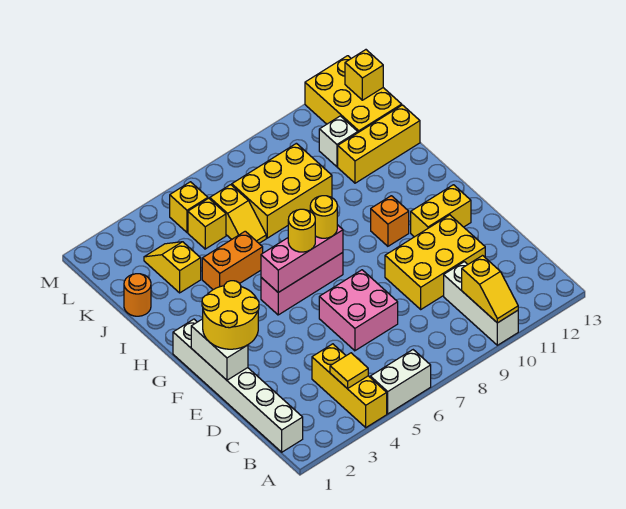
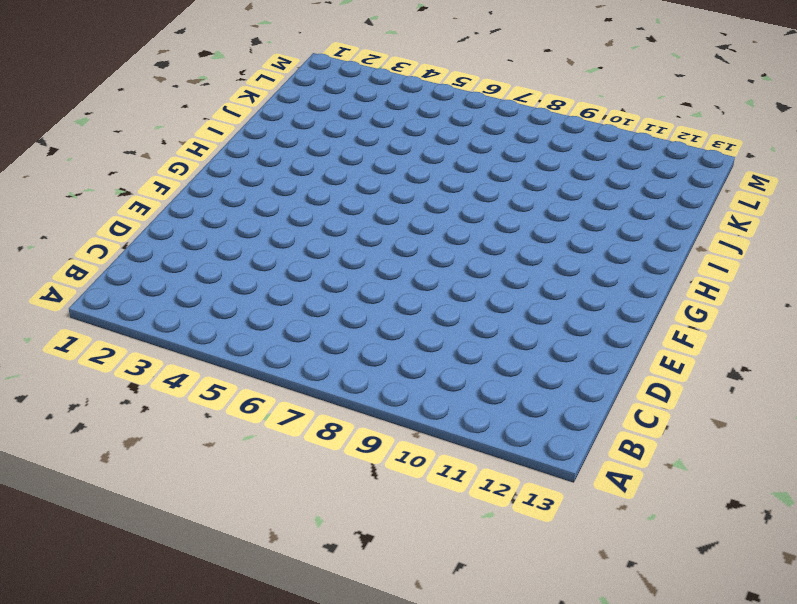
none -> yellow brick A4:C4 level 1
none -> white brick A5:A6 level 1
none -> white brick A10:C10 level 1

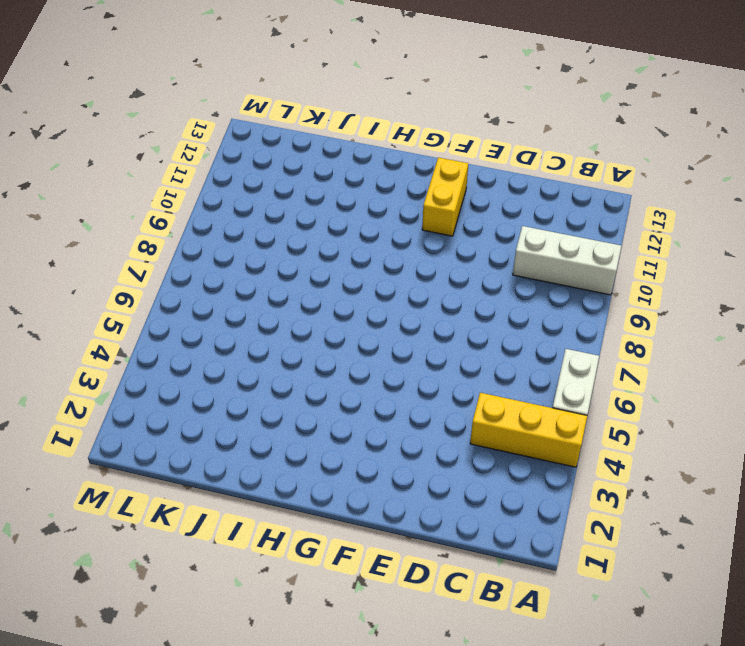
none -> white brick B1:G1 level 1
none -> pink brick D6:E7 level 1
none -> yellow brick D9:E11 level 1

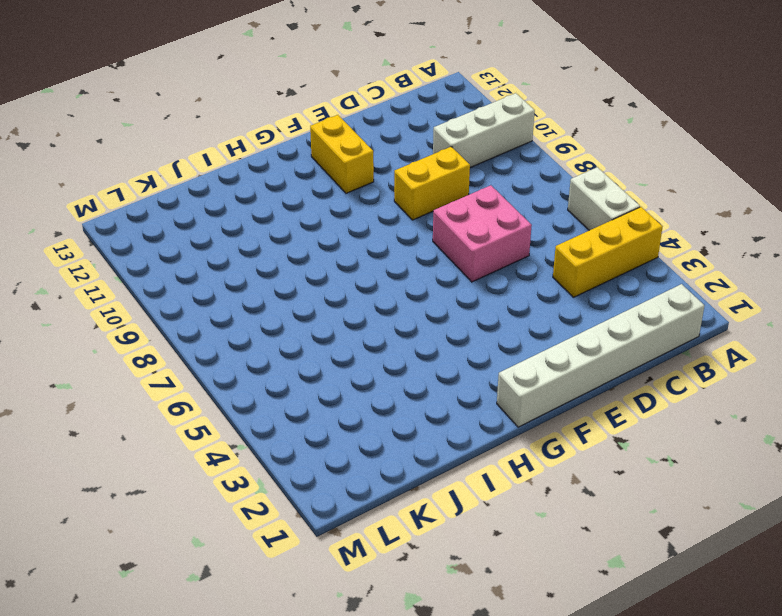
yellow brick D9:E9 level 1 -> yellow brick D9:E11 level 1
none -> pink brick G5:G7 level 1
none -> orange brick G10 level 1
none -> orange brick I4:I5 level 1

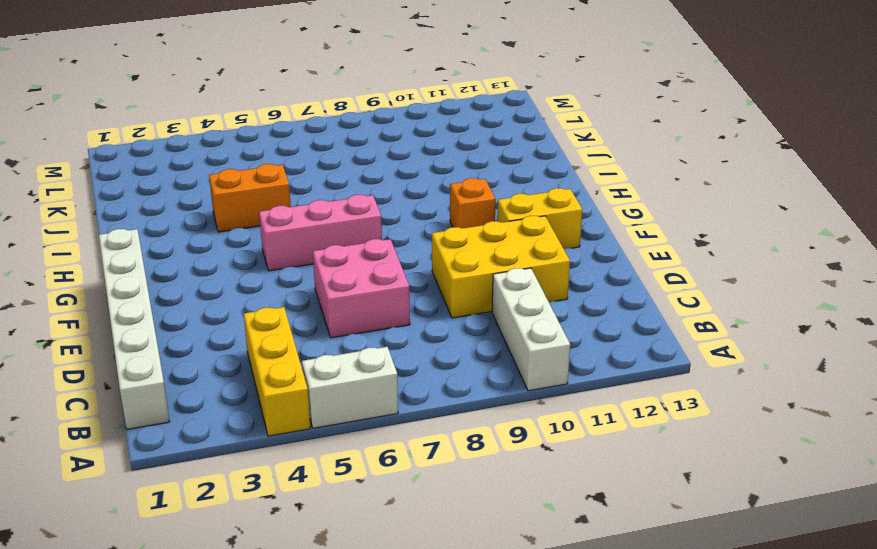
none -> orange round brick J1 level 1
none -> yellow slope J3:K3 level 1 top J
none -> yellow slope J6:K6 level 1 top K

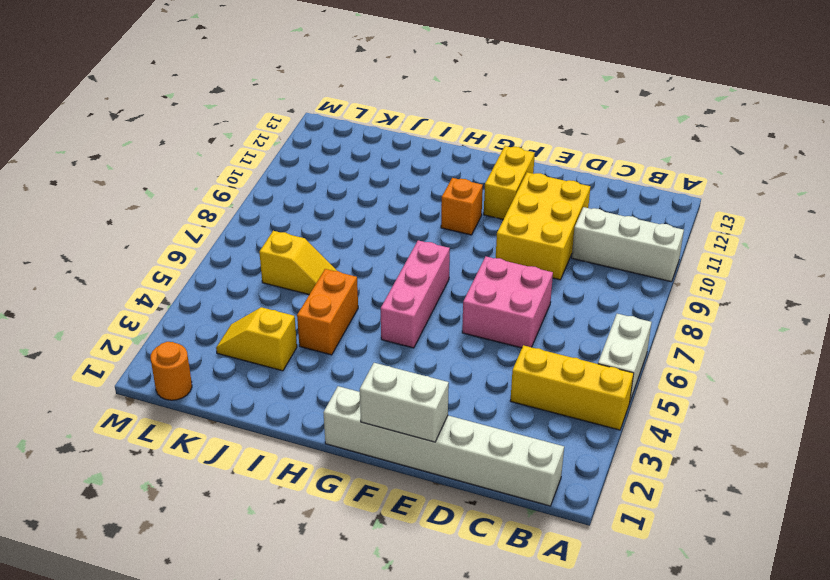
orange round brick L1 level 1 -> orange round brick J1 level 1
none -> yellow brick J7:K9 level 1
none -> yellow brick J11:J13 level 1
none -> yellow brick K5 level 1

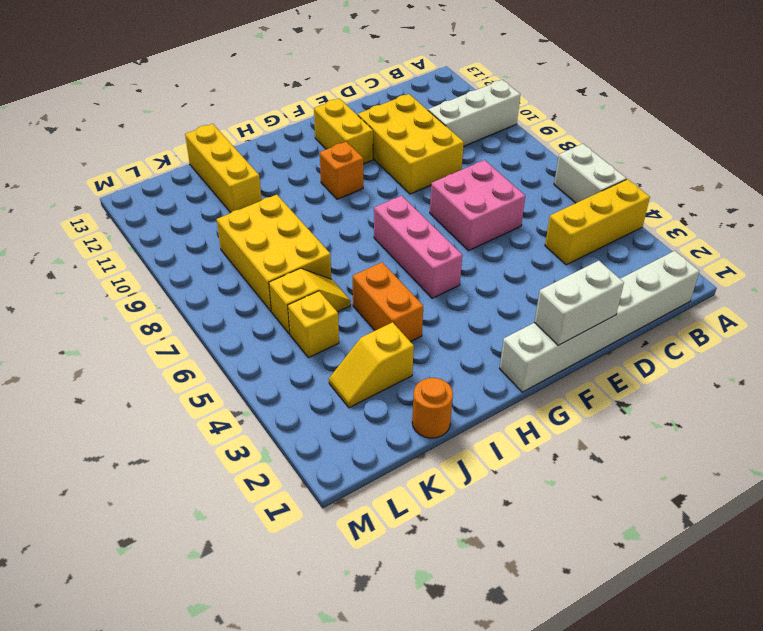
none -> white brick K11 level 1
none -> yellow brick K12:M13 level 1
none -> yellow brick L5 level 1

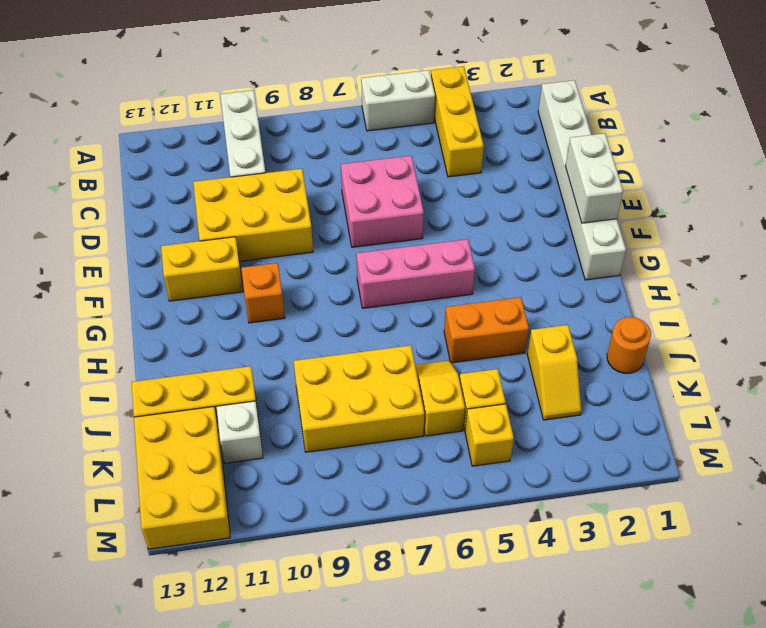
none -> yellow slope A10:B10 level 2 top B
none -> yellow tile B4 level 2
none -> pink brick G5:G7 level 2

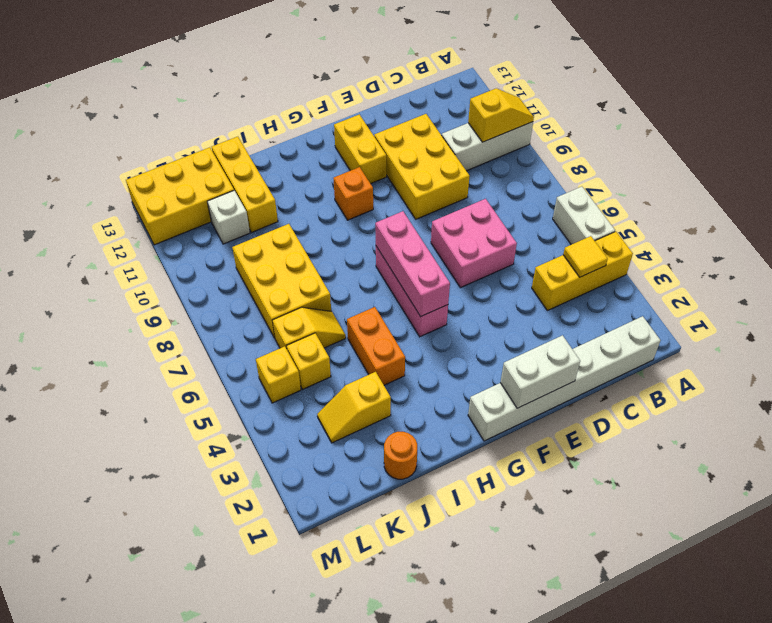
none -> yellow brick L13 level 2
none -> yellow round brick E1:F2 level 3
none -> yellow round brick G6 level 3

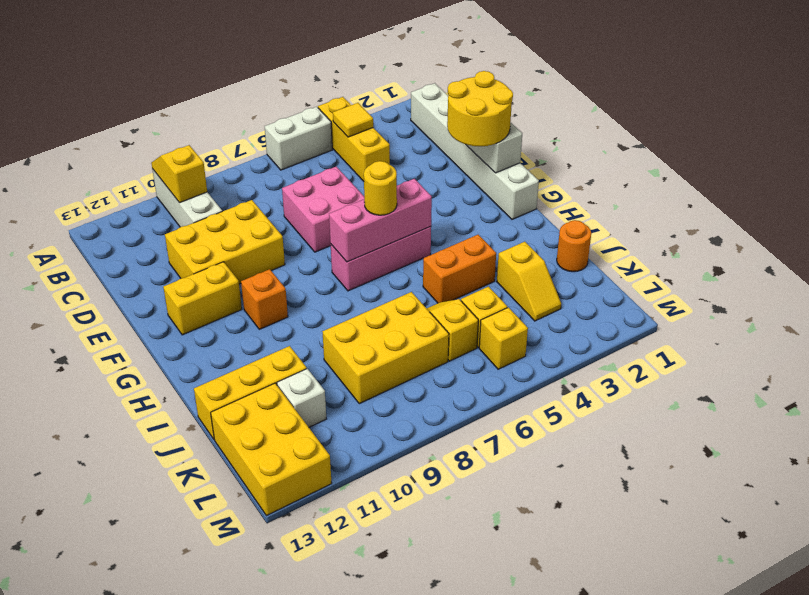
none -> yellow brick L13 level 2
none -> yellow round brick G7 level 3

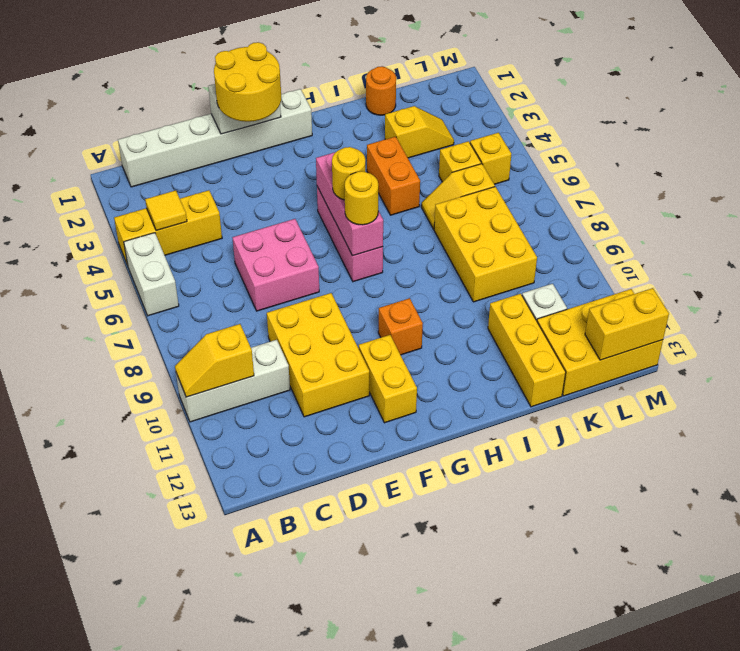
yellow brick L13:M13 level 2 -> yellow brick L13 level 2

